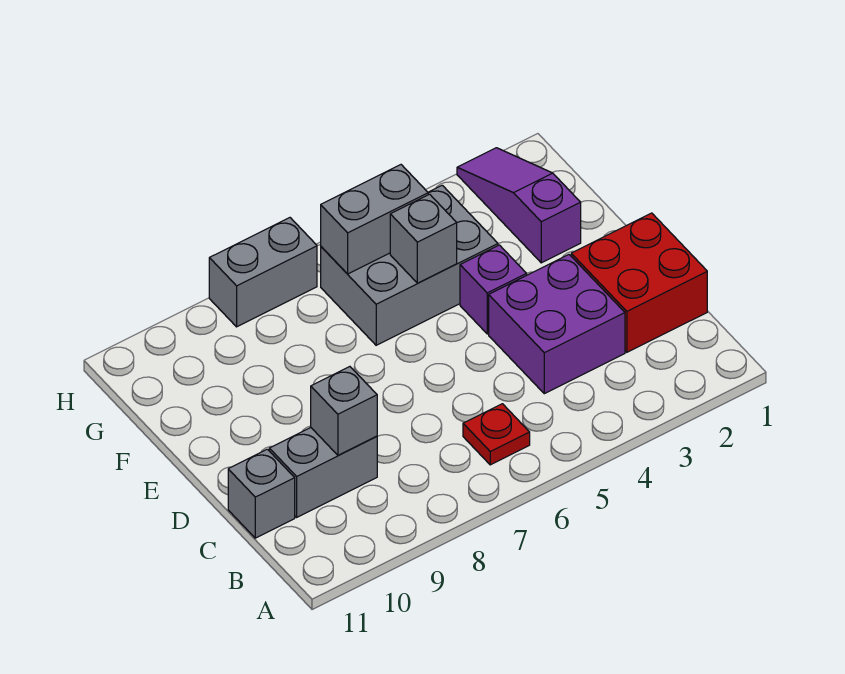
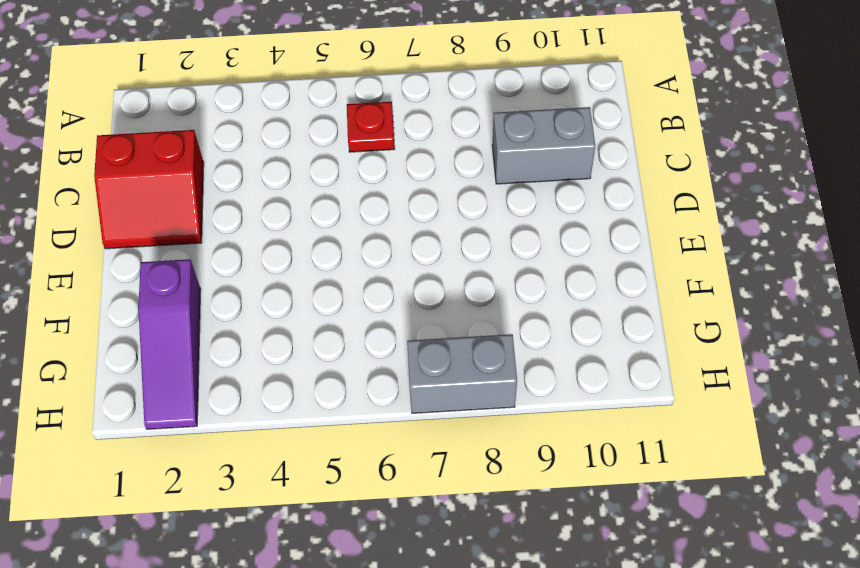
red slope C1:D2 level 1 top C -> red brick C1:D2 level 1
none -> purple brick C3:D4 level 1
none -> grey brick C11 level 1
none -> purple brick E4 level 1

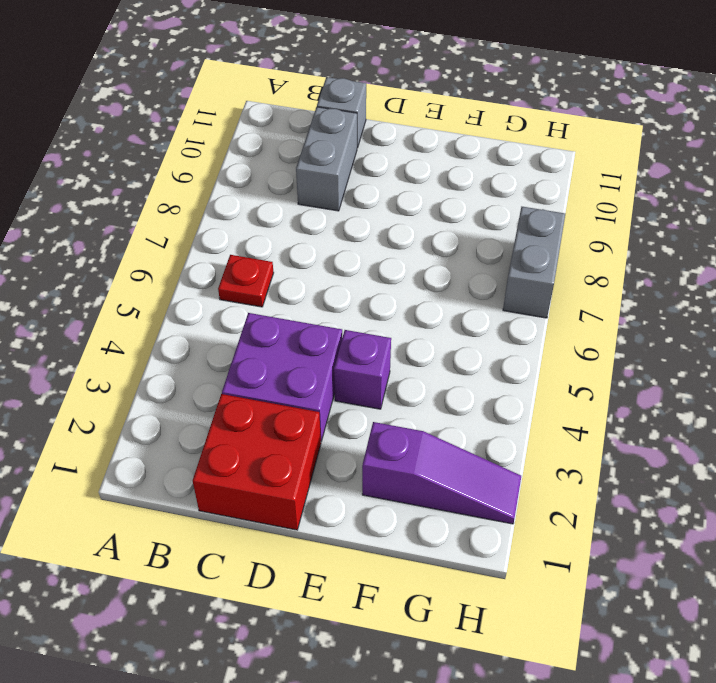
none -> grey brick F4:G6 level 1
none -> grey brick C9 level 2
none -> grey brick F5 level 2

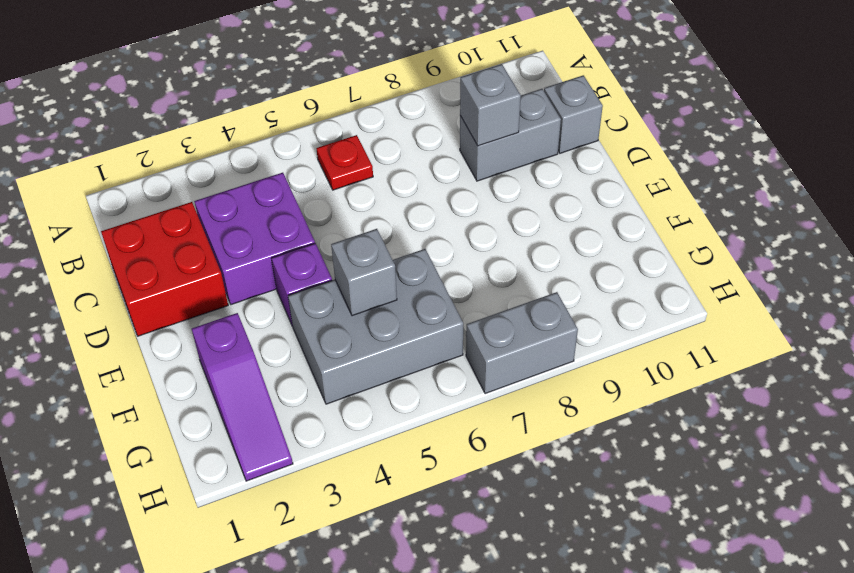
none -> grey brick G5:G6 level 2

